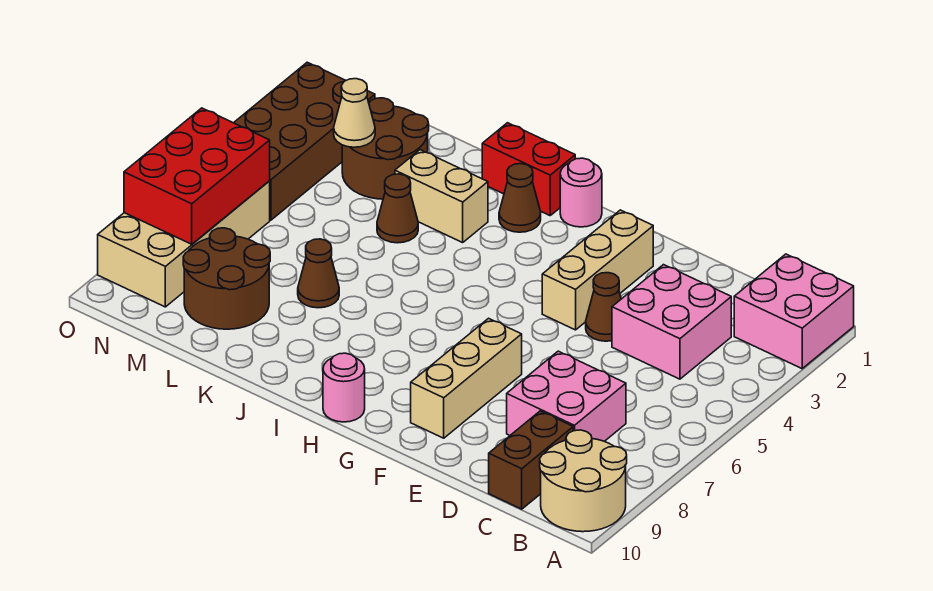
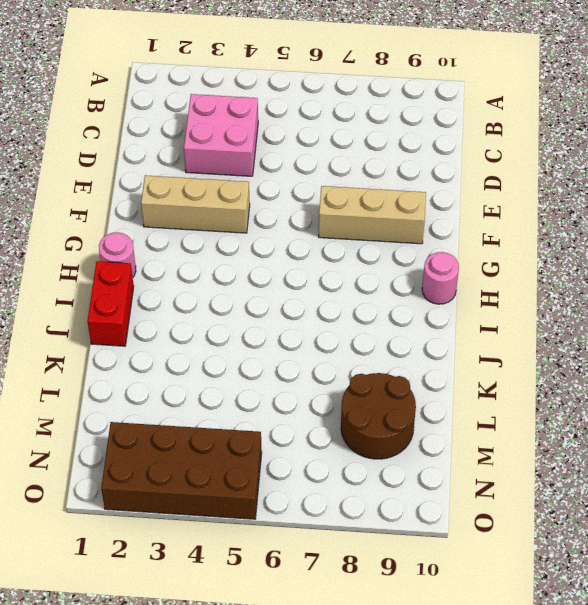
none -> pink brick A1:B2 level 1
none -> tan round brick A9:B10 level 1
none -> pink brick C7:D8 level 1

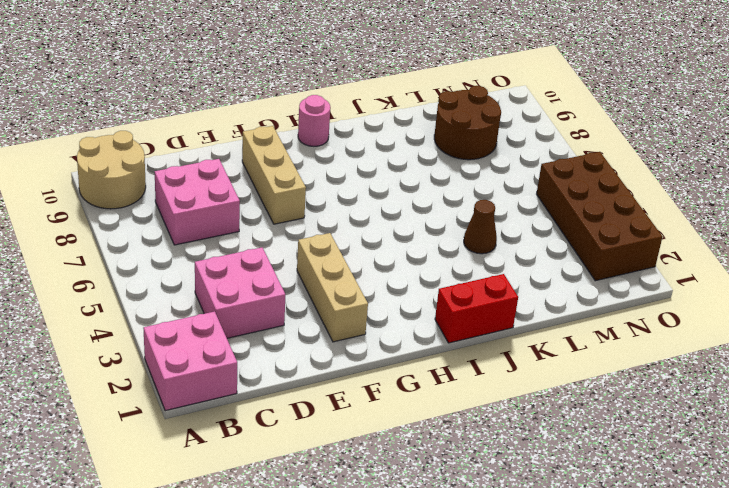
none -> brown brick C9:C10 level 1
none -> brown cone E4 level 1
none -> pink round brick H1 level 1

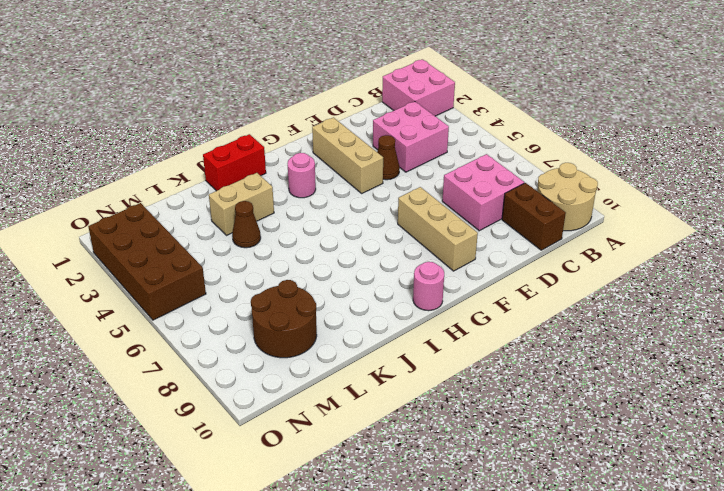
pink round brick H3 level 1 -> pink round brick H1 level 1
none -> brown cone I2 level 1
none -> brown cone K7 level 1
none -> brown round brick L2:M3 level 1

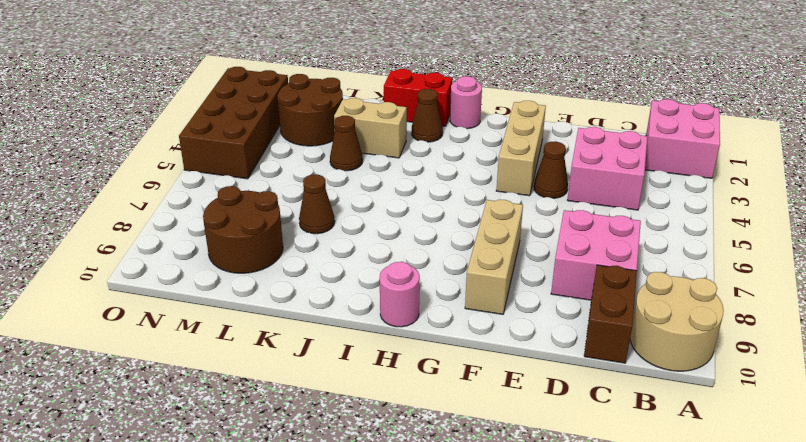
none -> tan brick N6:O9 level 1
none -> tan cone M3 level 2
none -> red brick N6:O8 level 2

